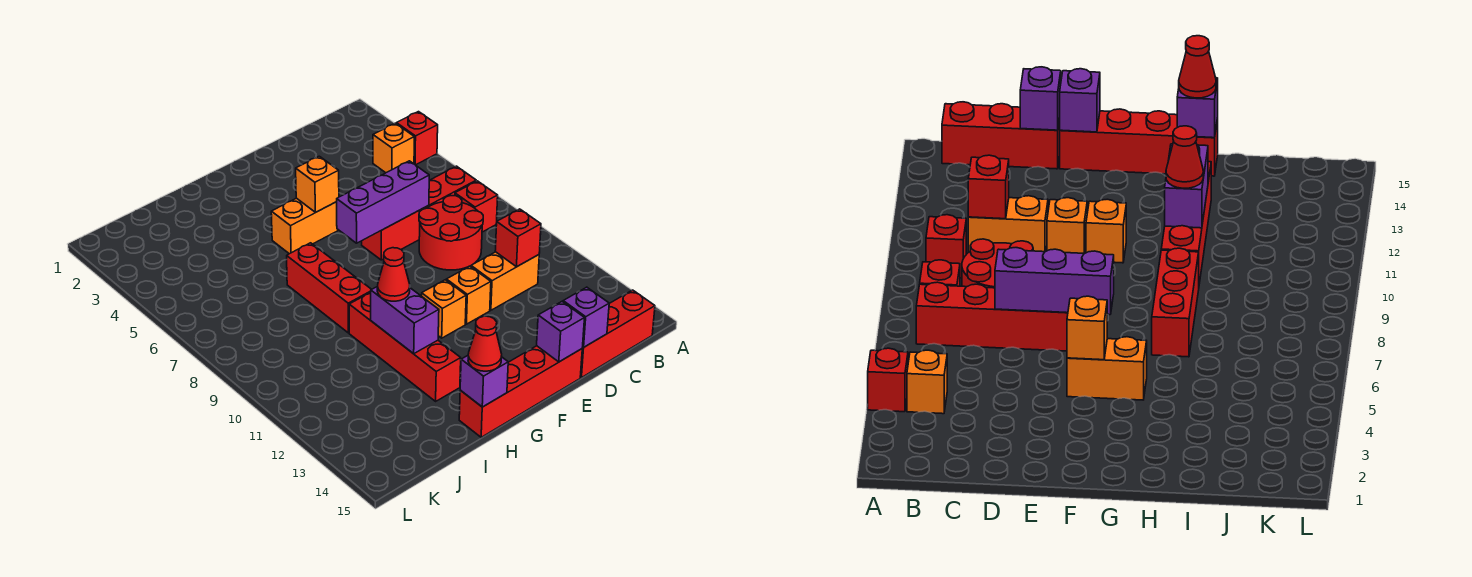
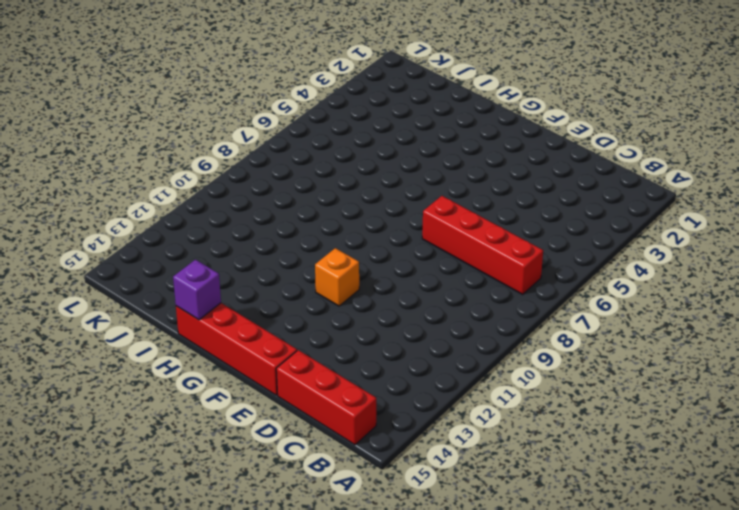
none -> red brick A4 level 1
none -> orange brick B4 level 1
none -> red brick B8 level 1

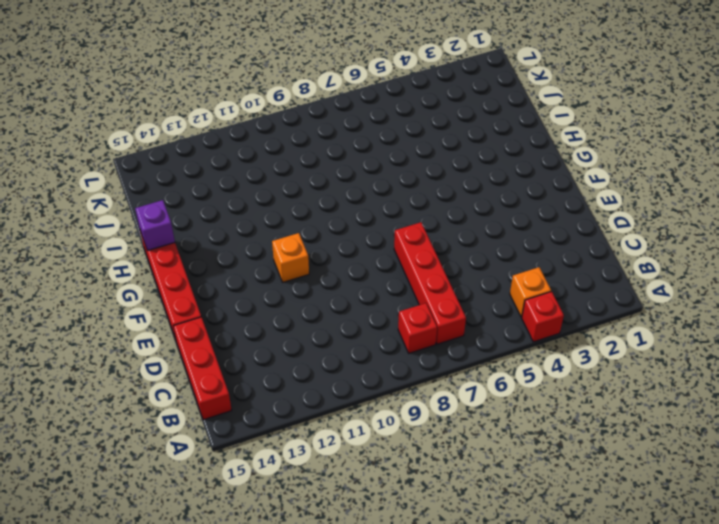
none -> red brick B10 level 1
none -> red round brick C8:D9 level 1
none -> orange brick C11:D11 level 1

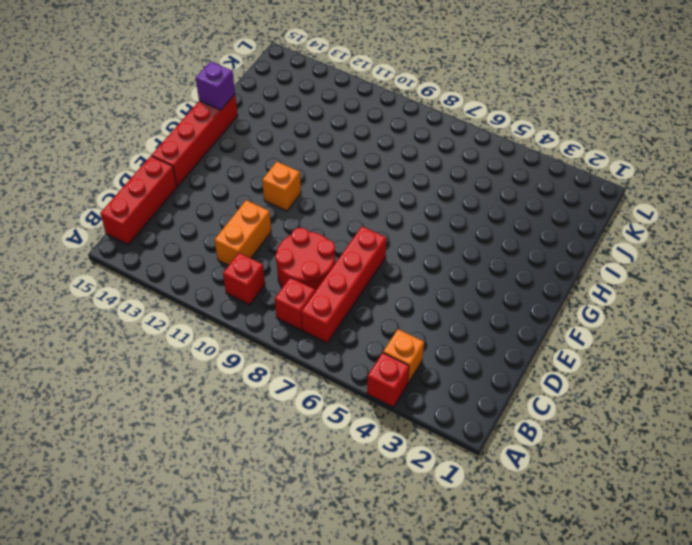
none -> orange brick E11 level 1
none -> orange brick F5:G5 level 1
none -> red brick H7:H9 level 1

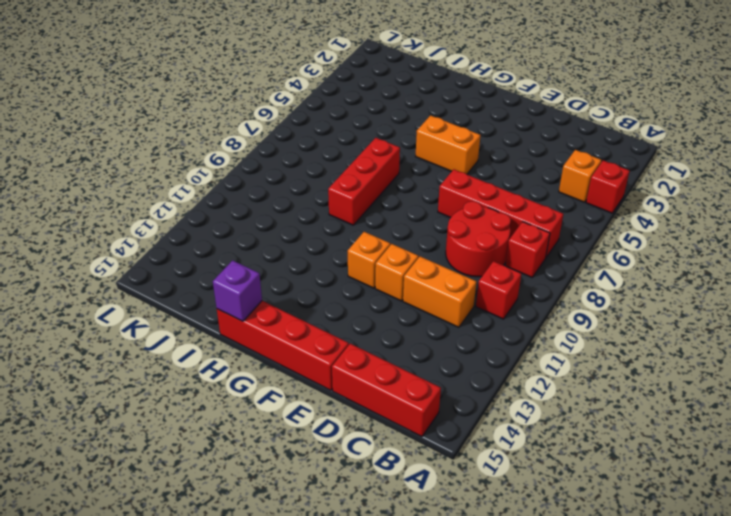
none -> red brick H10:H13 level 1
none -> red brick C11 level 2
none -> purple brick D7:F7 level 2

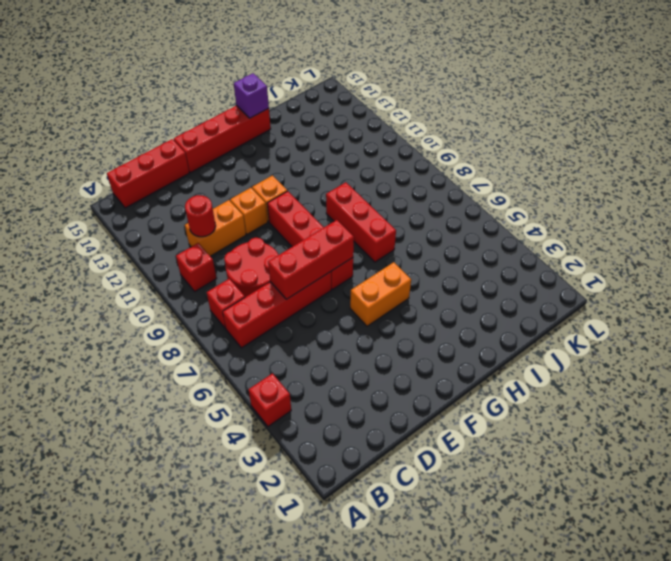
red round brick C11 level 2 -> red brick C11 level 2
red brick D7:F7 level 2 -> purple brick D7:F7 level 2
red brick F7:F10 level 1 -> red brick H10:H13 level 1
none -> orange brick B4 level 1
none -> purple brick D15 level 2
none -> purple brick E15 level 2

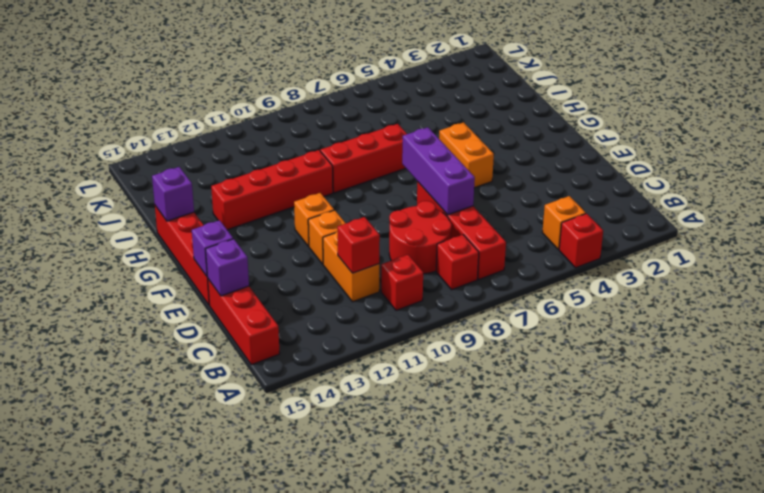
none -> orange brick F5 level 2
none -> purple brick H11:H12 level 2
none -> red cone H11 level 3

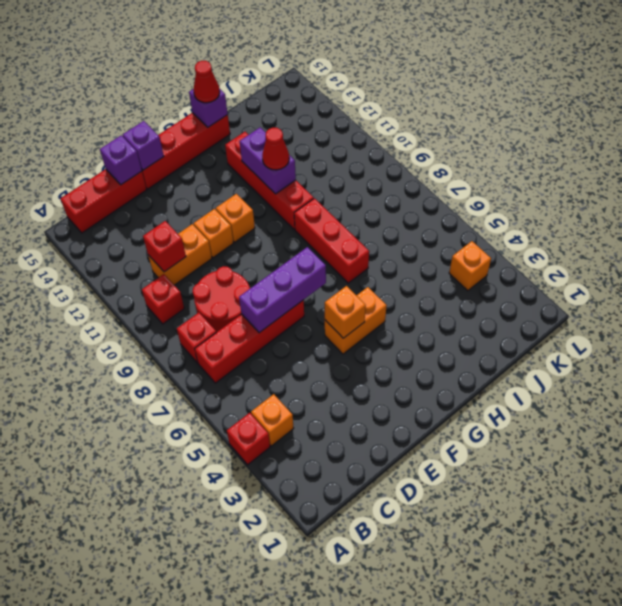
orange brick K4 level 1 -> none

